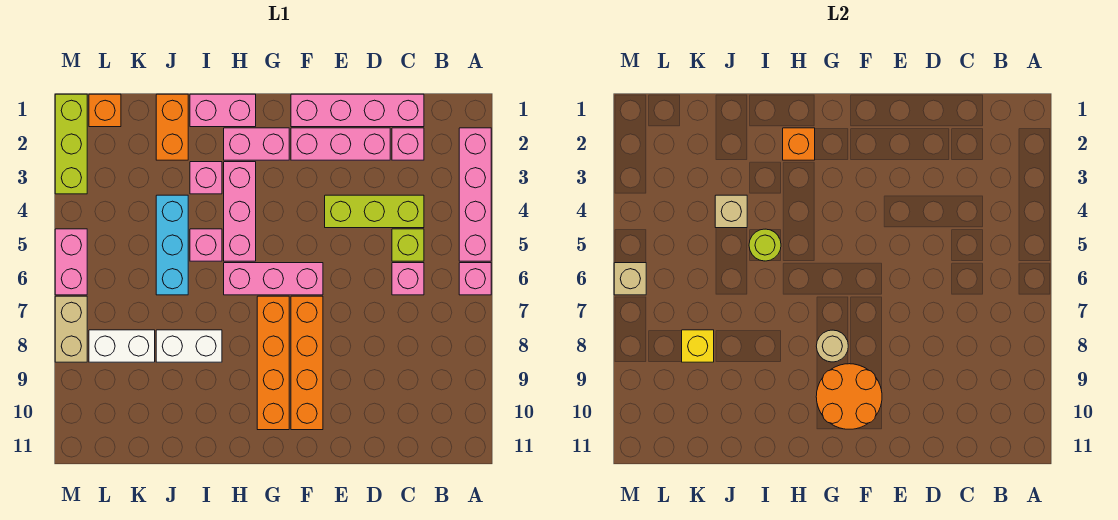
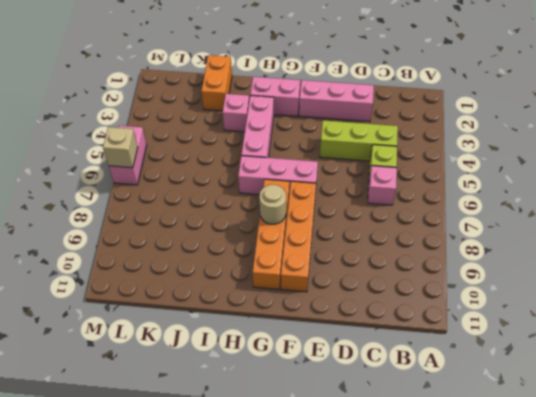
none -> pink brick A2:A5 level 1
none -> pink brick A6 level 1
none -> pink brick C1:F1 level 1
none -> pink brick C2 level 1

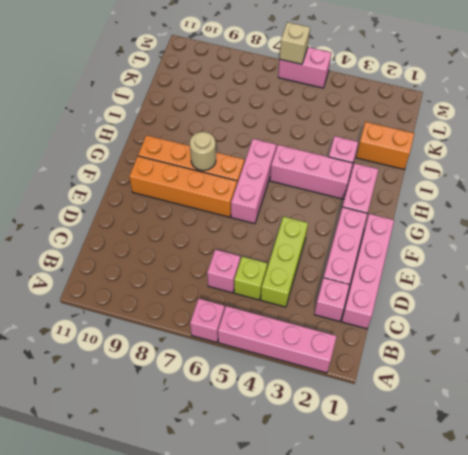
none -> pink brick H1:I1 level 1
none -> pink brick I5 level 1
none -> white brick I8:J8 level 1
none -> cyan brick J4:J6 level 1

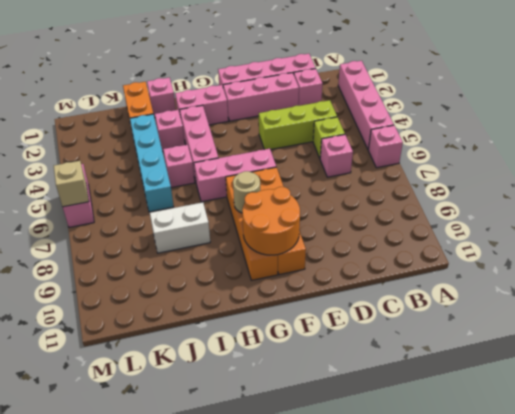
pink brick I1 level 1 -> pink brick H1:I1 level 1
cyan brick J3:J6 level 1 -> cyan brick J4:J6 level 1
none -> white brick K8:L8 level 1
none -> orange brick L1 level 1
none -> lime brick M1:M3 level 1
none -> tan brick M7:M8 level 1

